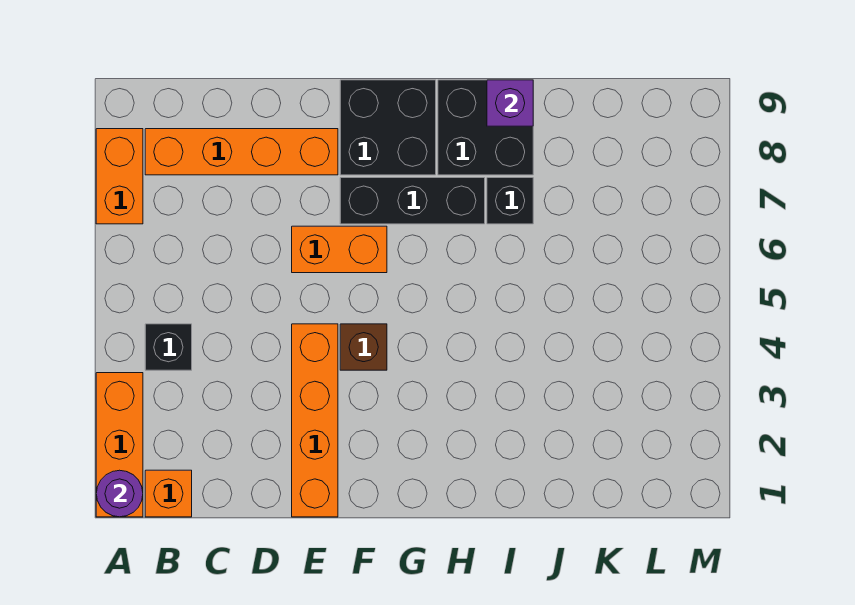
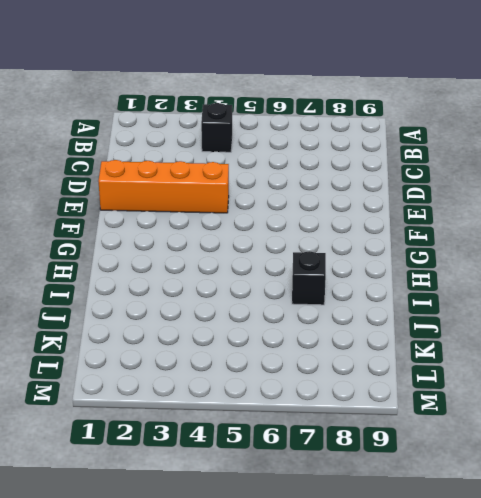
none -> orange brick A1:A3 level 1
none -> orange brick A7:A8 level 1
none -> orange brick B1 level 1

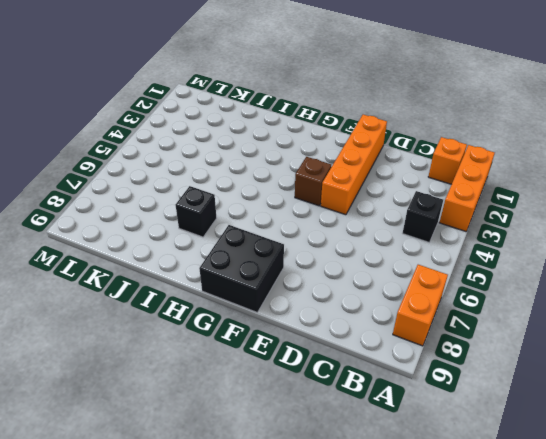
none -> orange brick B8:E8 level 1
none -> orange brick E6:F6 level 1
none -> black brick F7:H7 level 1

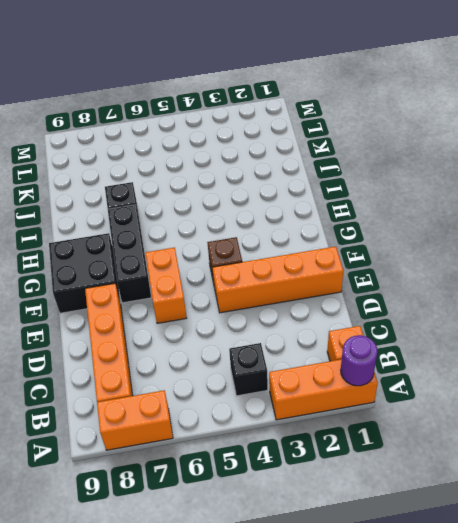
none -> black brick H8:I9 level 1
none -> purple brick I9 level 2

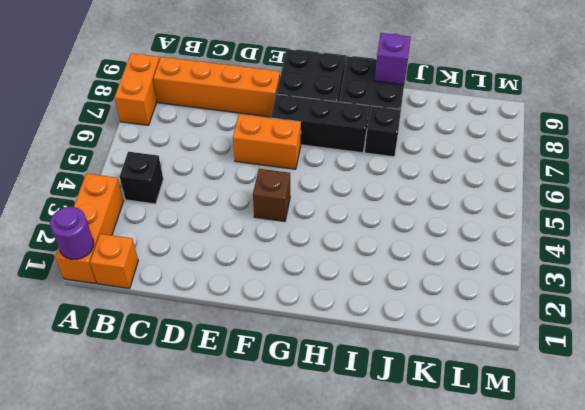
none -> orange brick E1:E4 level 1

